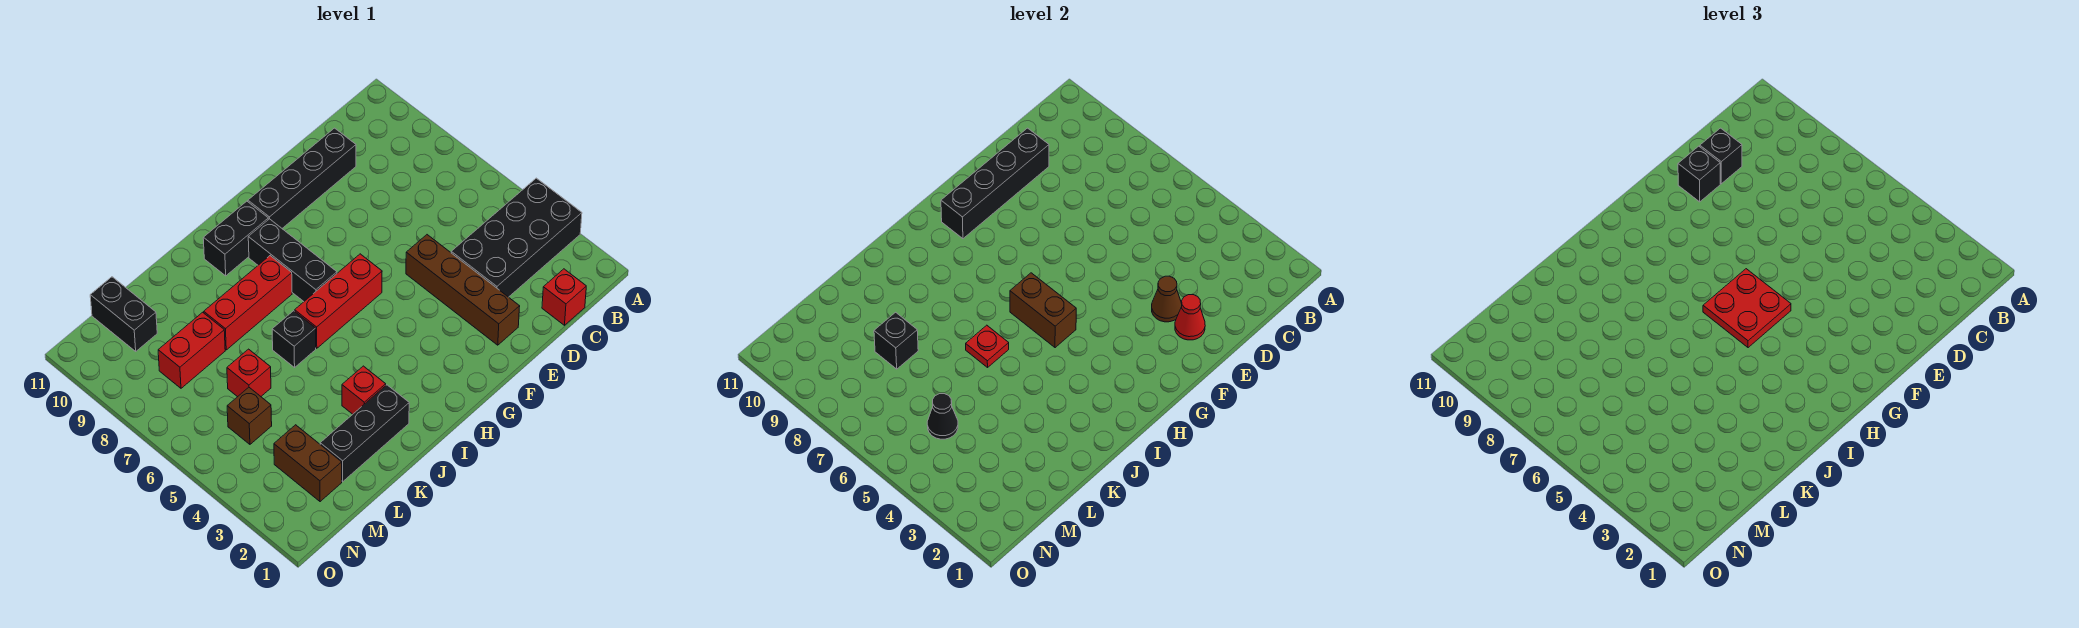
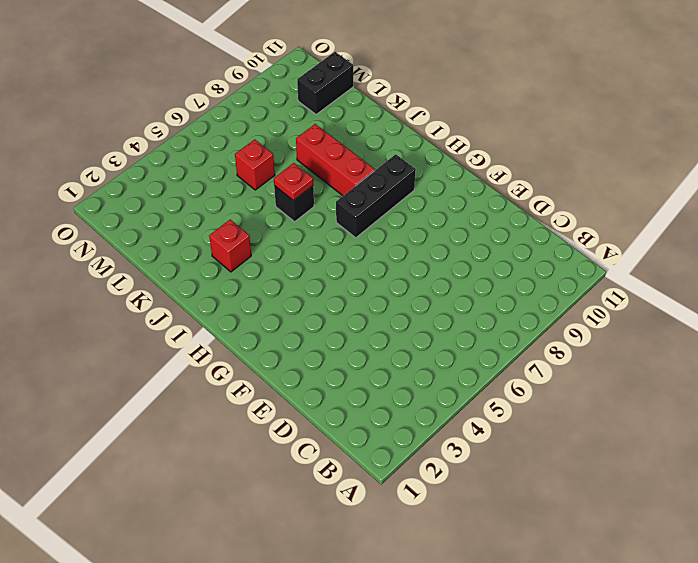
none -> black brick A3:D4 level 1
none -> red brick C1 level 1
none -> black brick D10:G10 level 1

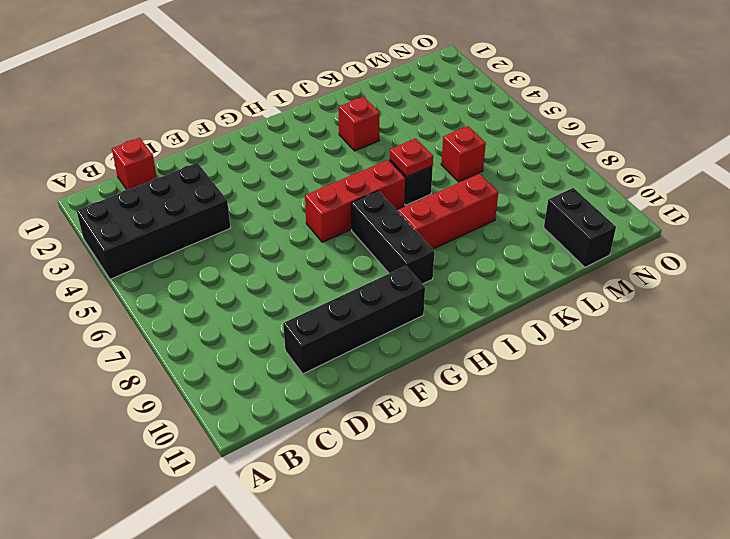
none -> brown brick E2:E5 level 1
none -> black brick H10:I10 level 1
none -> black brick J2:L2 level 1

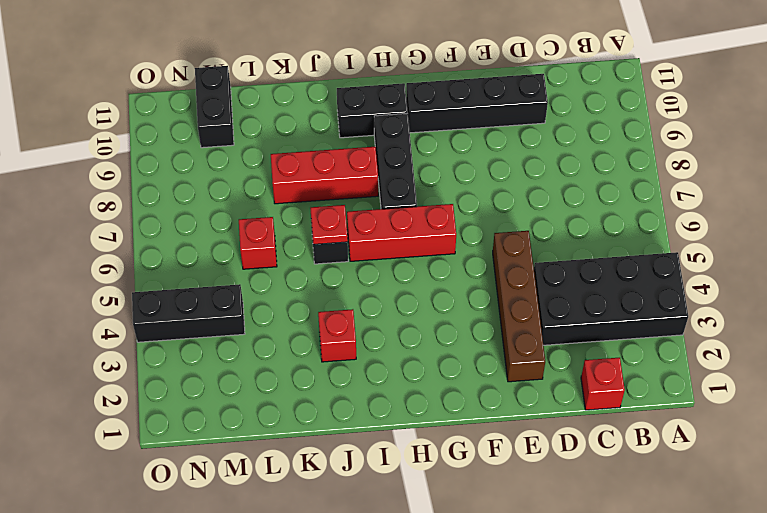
black brick M4:O4 level 1 -> black brick J2:L2 level 1
none -> red brick L8:M8 level 1
none -> brown brick M2:M3 level 1
none -> brown brick M5 level 1

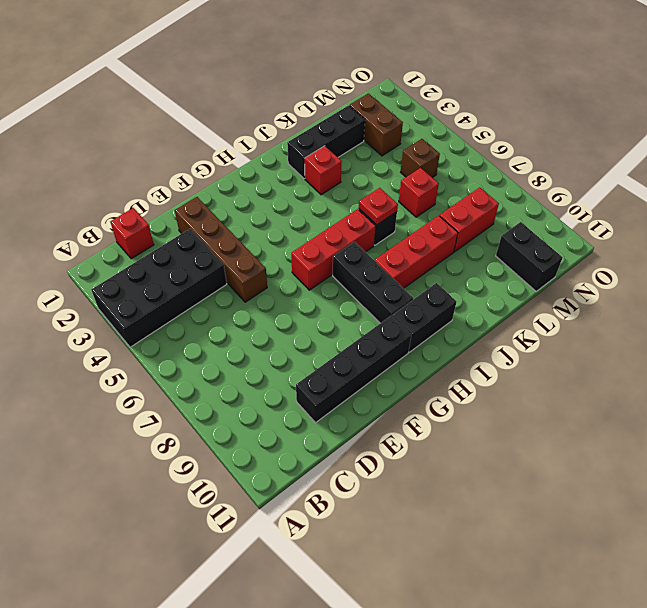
none -> black brick D10:G10 level 2
none -> red cone E2 level 2
none -> brown cone E3 level 2

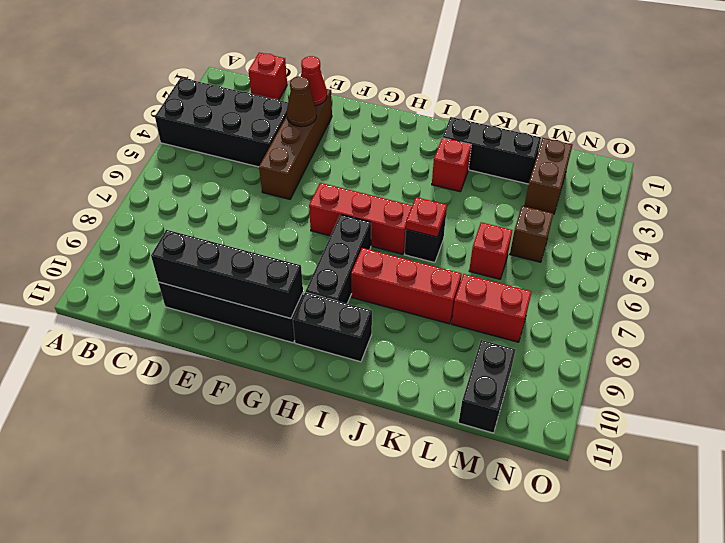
none -> brown brick H5:H6 level 2
none -> black brick L8 level 2
none -> black cone M5 level 2

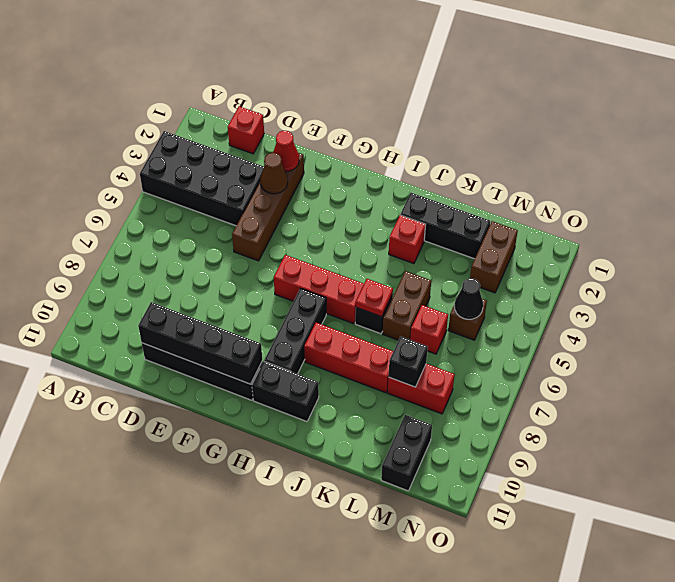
brown brick K5:K6 level 1 -> brown brick H5:H6 level 2
none -> black brick D10 level 3
none -> black brick E10 level 3
none -> red plate G5:H6 level 3

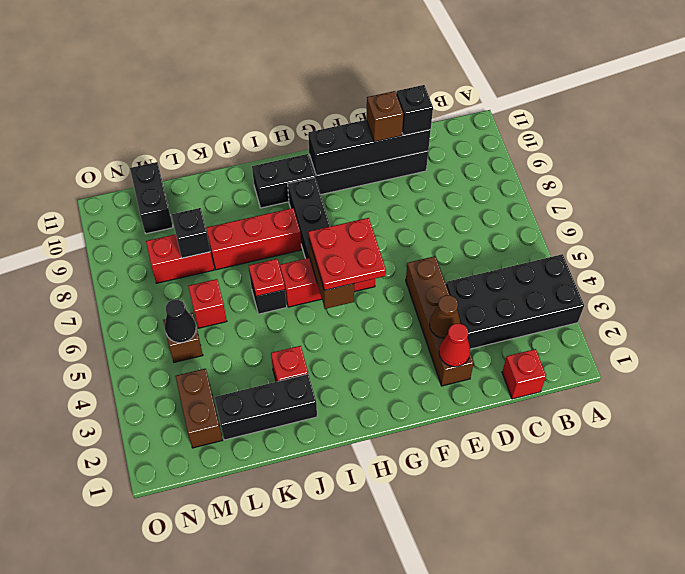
brown brick E10 level 3 -> black brick E10 level 3

